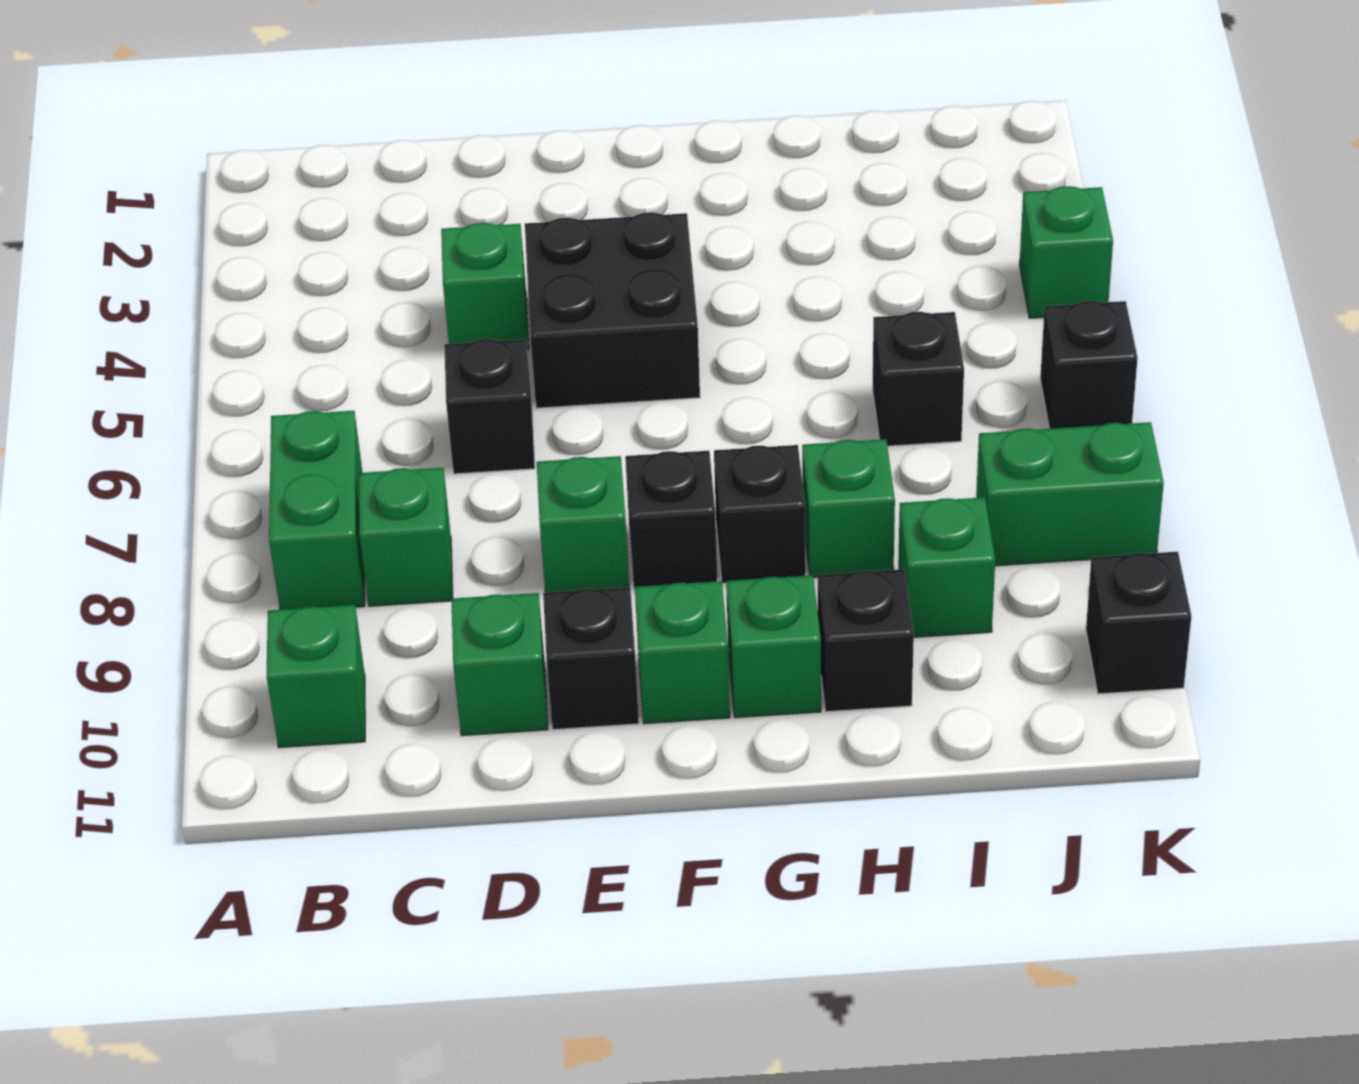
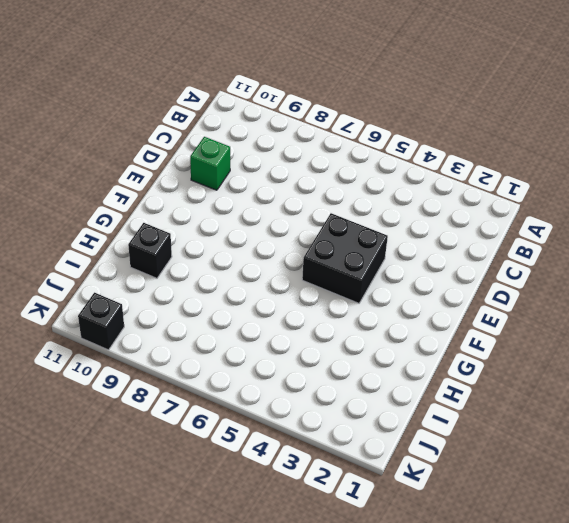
none -> green brick B7:B8 level 1
none -> green brick B10 level 1
none -> green brick C8 level 1

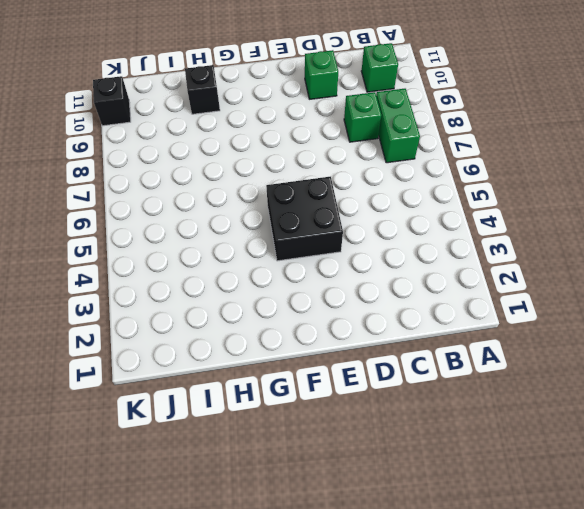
none -> green brick D4 level 1
none -> black brick D6 level 1
none -> green brick E8 level 1

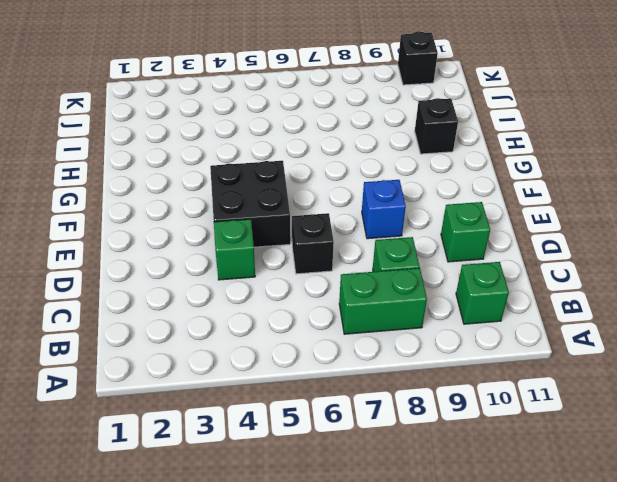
blue brick E8 level 1 -> green brick E8 level 1
none -> black brick E10 level 1
none -> black brick F8 level 1
none -> green brick F10 level 1

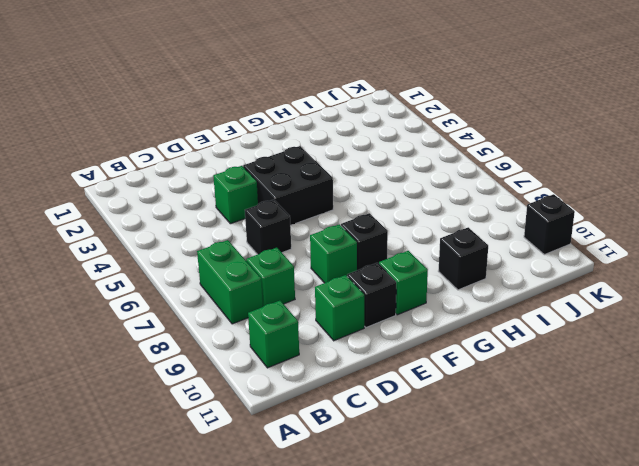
none -> black brick G8 level 1
none -> green brick G10 level 1
none -> green brick H8 level 1

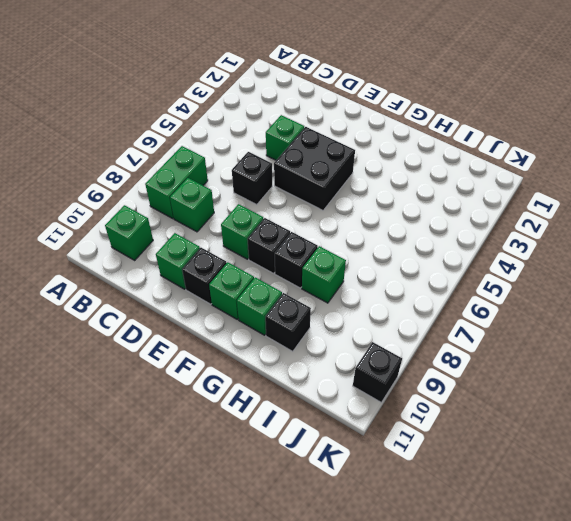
none -> black brick I6 level 1
none -> green brick I9 level 1
none -> green brick J8:K8 level 1

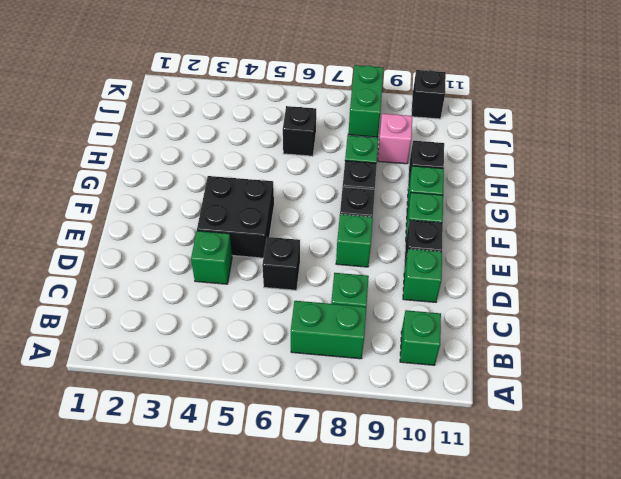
pink brick I9 level 1 -> green brick I9 level 1
none -> green brick K4 level 1
none -> black brick K6 level 1

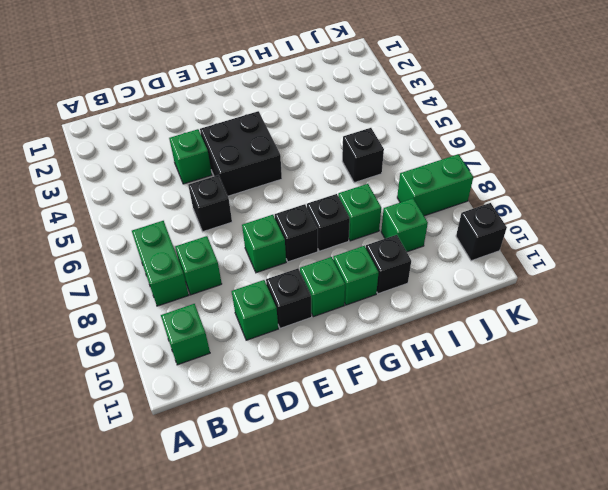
none -> green brick K4 level 1
none -> black brick K6 level 1

